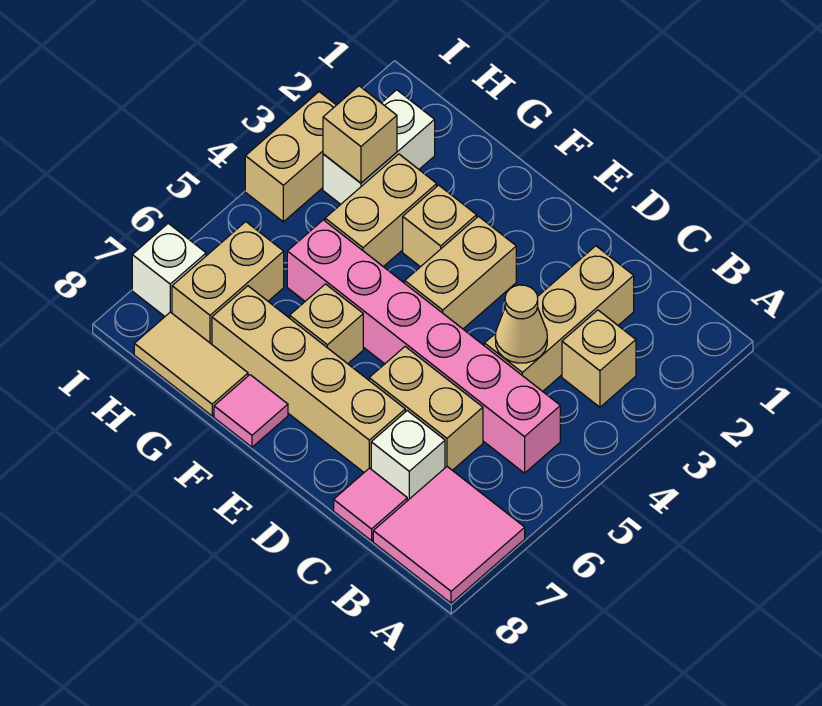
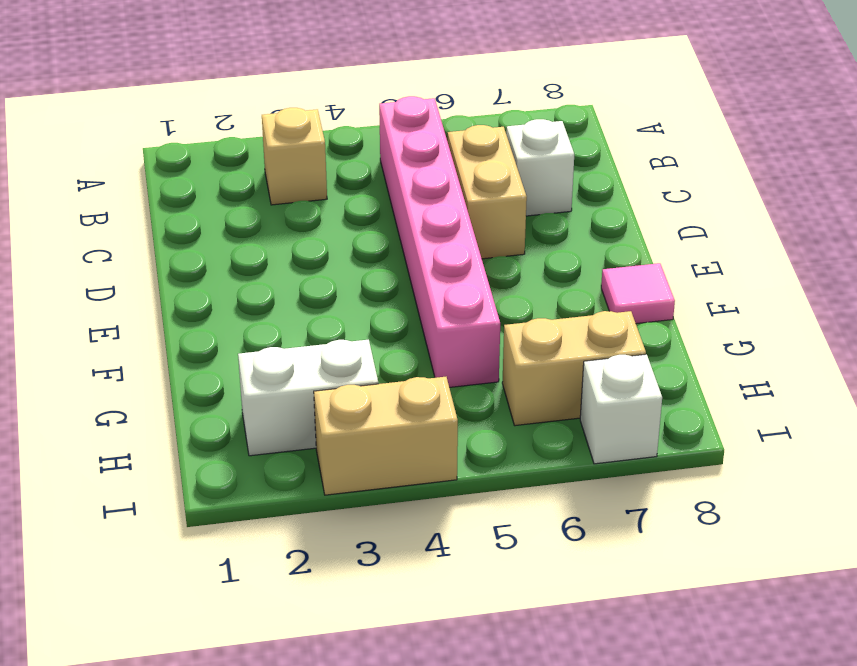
none -> pink tile A7:B8 level 1
none -> tan brick C2:C4 level 1
none -> pink tile C8 level 1

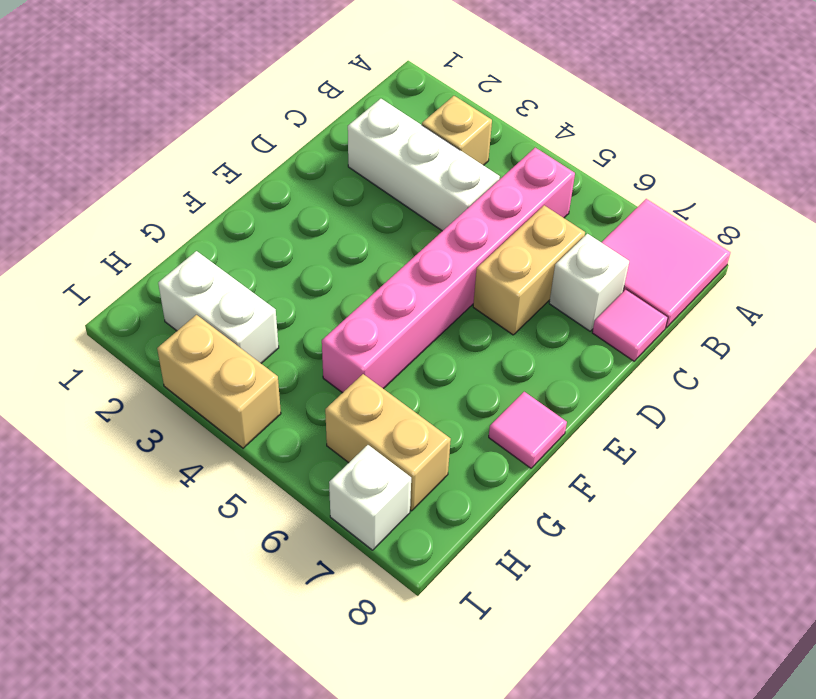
white brick C2:C4 level 1 -> tan brick C2:C4 level 1
none -> tan brick D7:G7 level 1
none -> tan brick E3:E4 level 1
none -> tan brick F3 level 1

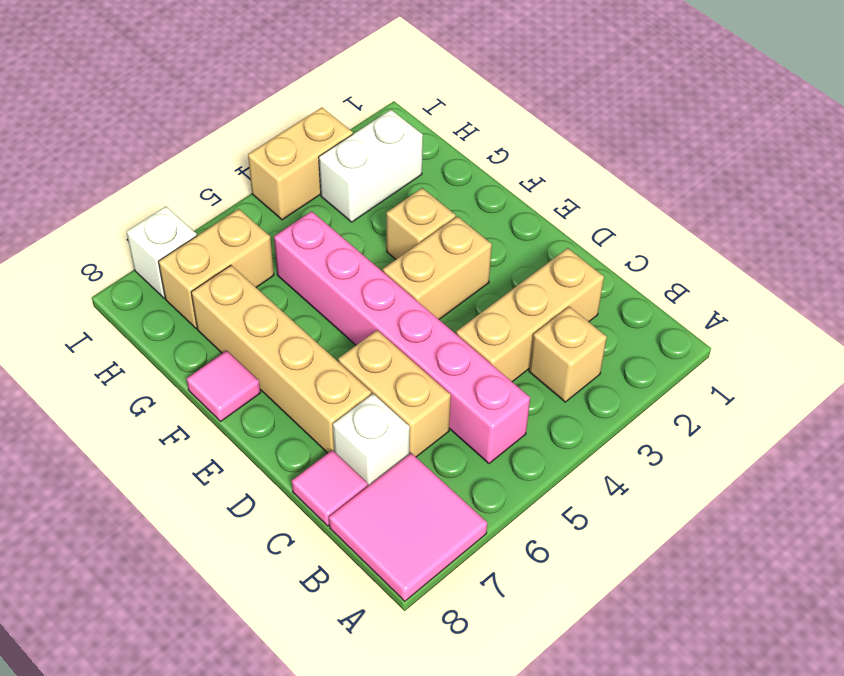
none -> tan brick F6 level 1
none -> tan brick G3:G4 level 1
none -> tan tile G8:H8 level 1

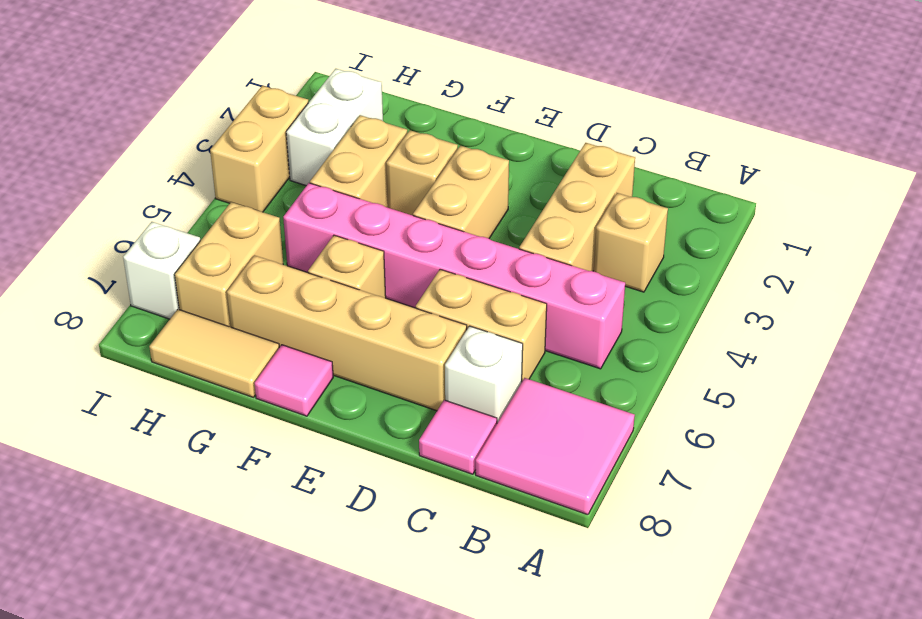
none -> tan cone C4 level 2
none -> tan brick H3 level 2

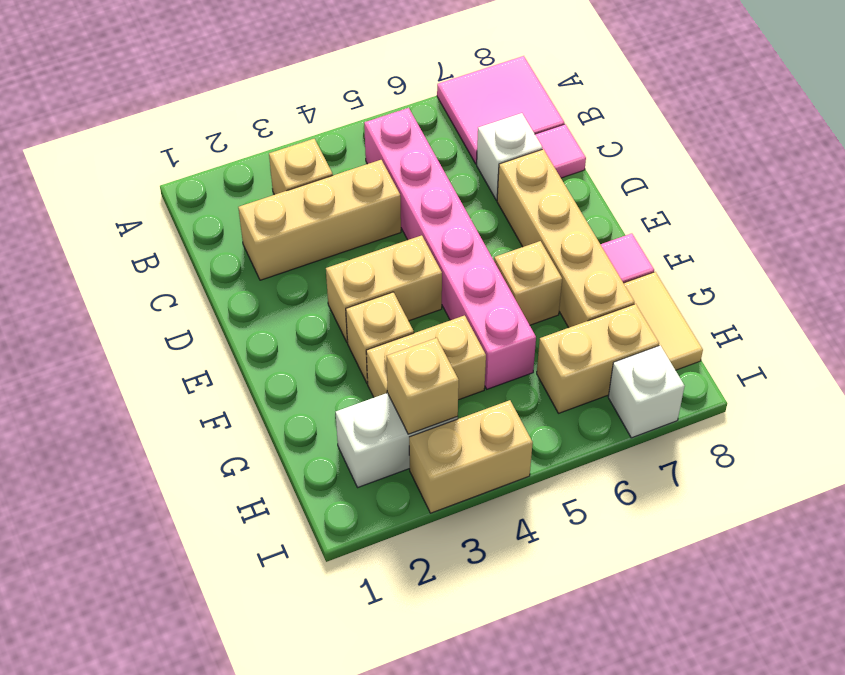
none -> tan brick C6:D6 level 1
none -> tan cone C4 level 2

